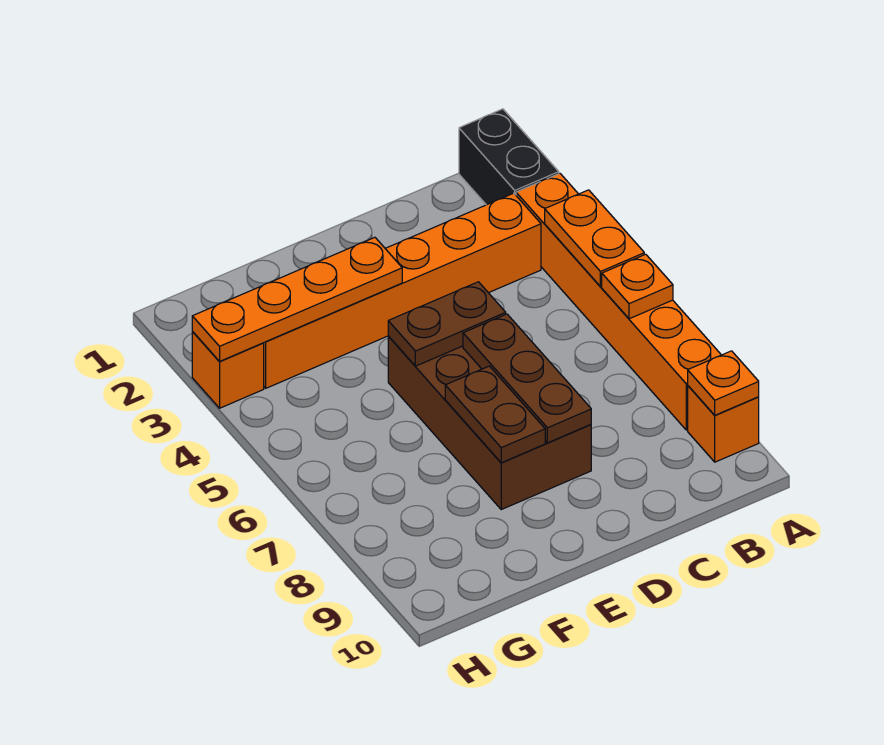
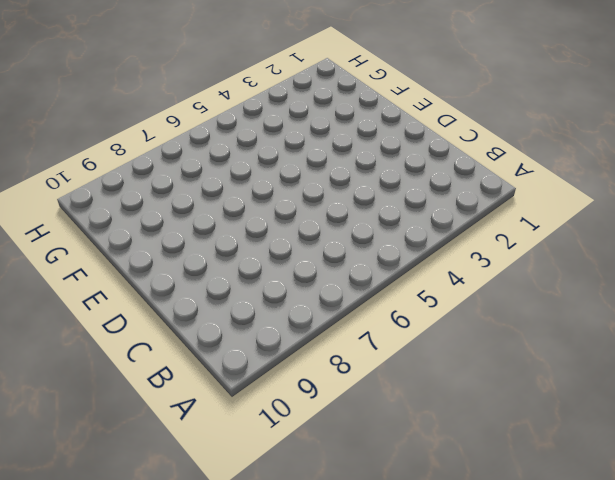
none -> black brick A1:A2 level 1
none -> orange brick A3:A8 level 1
none -> orange brick A9 level 1

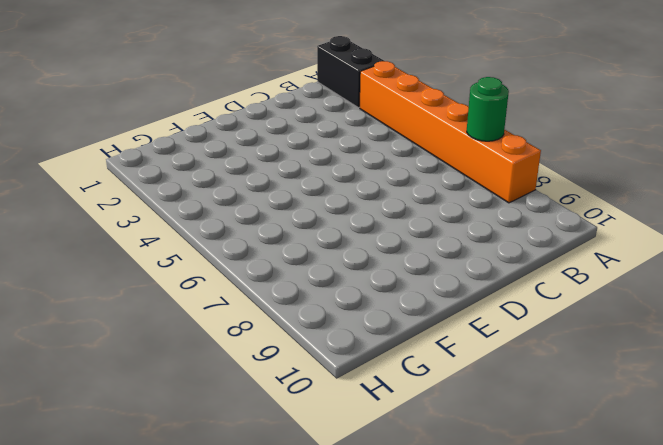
green round brick A7 level 2 -> none
none -> orange brick A9 level 1
none -> orange brick B3:G3 level 1
none -> brown brick D5:E8 level 1

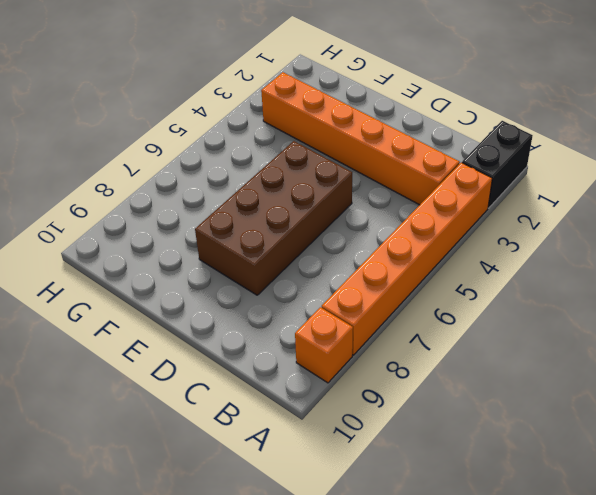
none -> orange brick H3 level 1
none -> orange plate A4:A5 level 2
none -> orange plate A6 level 2

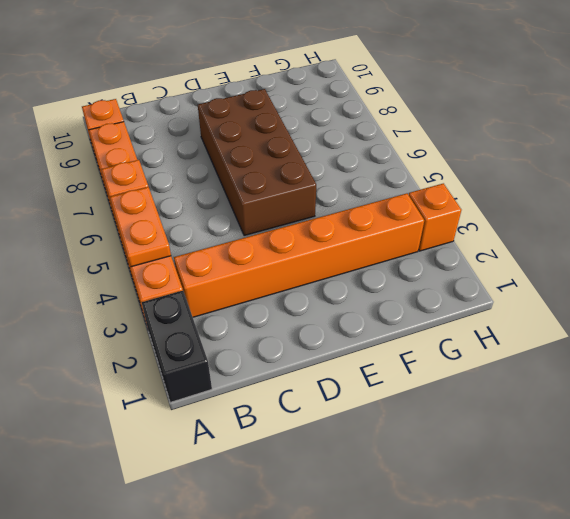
none -> orange plate A9 level 2
none -> brown plate D5:E5 level 2
none -> brown plate D6:D8 level 2

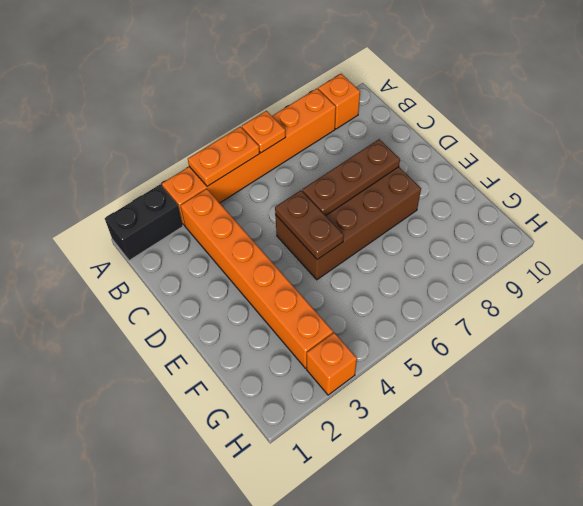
none -> orange plate A9 level 2
none -> orange plate E3:H3 level 2
none -> brown plate E7:E8 level 2

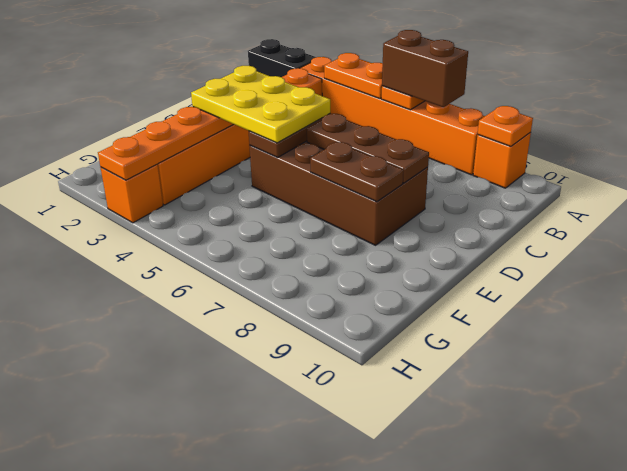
brown brick A6:A7 level 3 -> none
yellow plate D3:E5 level 3 -> none

